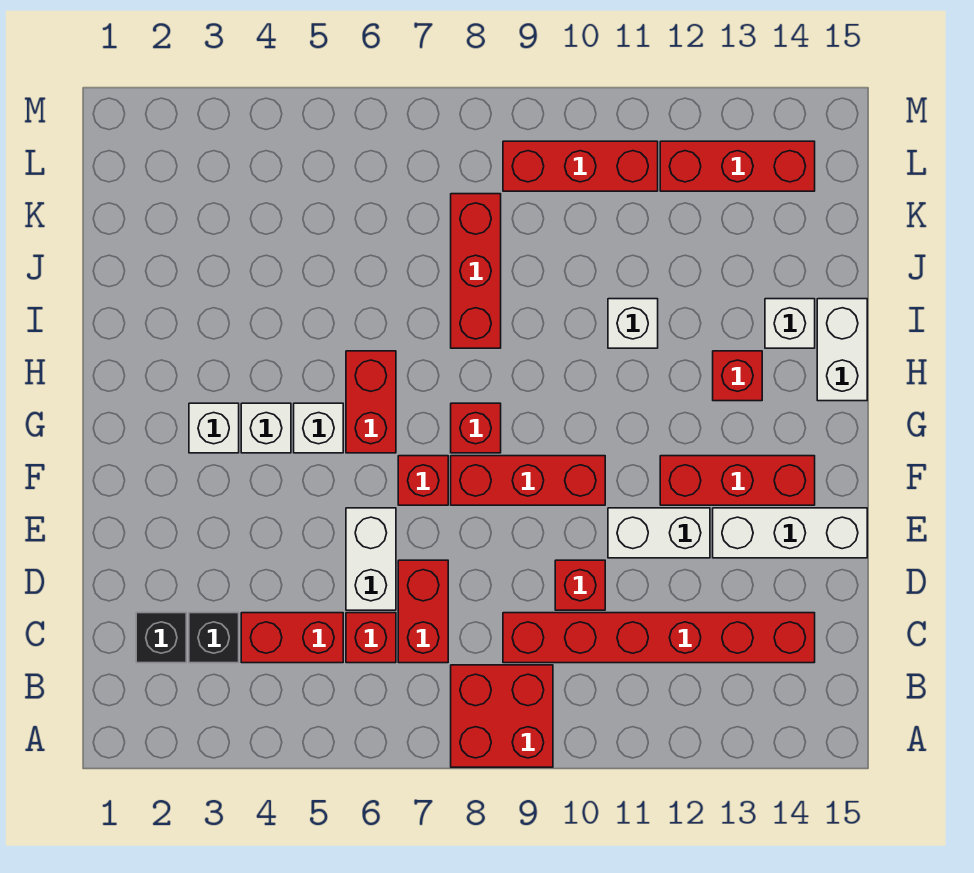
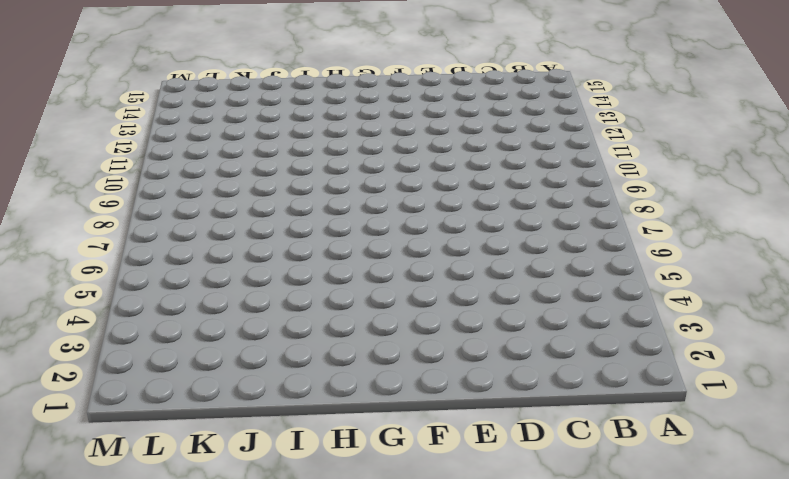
none -> red brick A8:B9 level 1
none -> black brick C2 level 1
none -> black brick C3 level 1

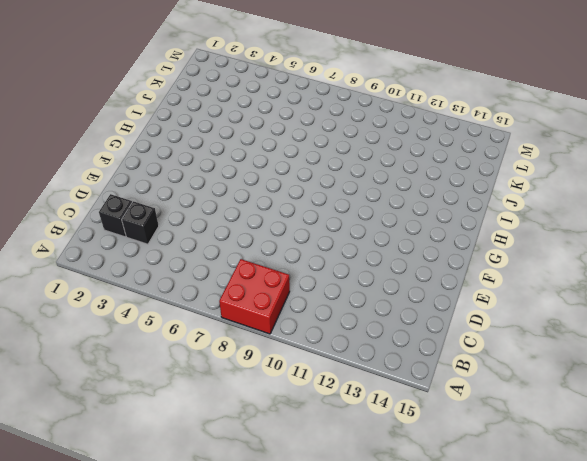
none -> red brick C4:C5 level 1
none -> red brick C6 level 1
none -> red brick C7:D7 level 1

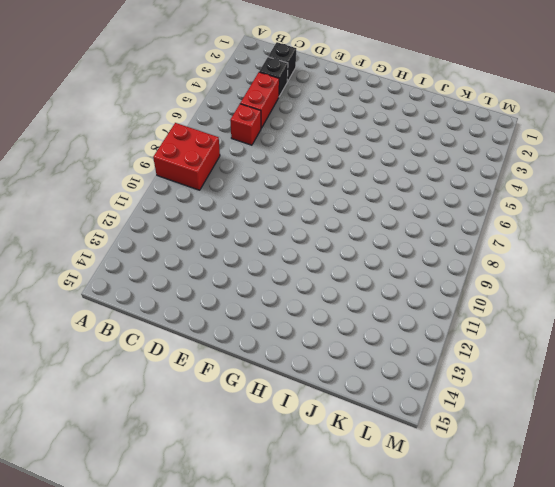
none -> red brick C7:D7 level 1
none -> red brick C9:C14 level 1
none -> white brick D6:E6 level 1

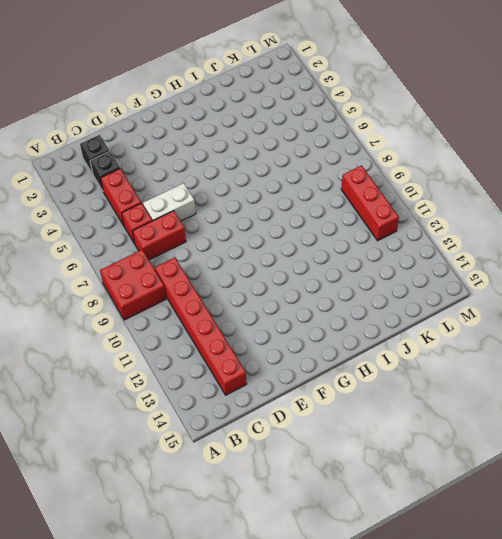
none -> red brick D10 level 1
none -> white brick E11:E12 level 1
none -> white brick E13:E15 level 1

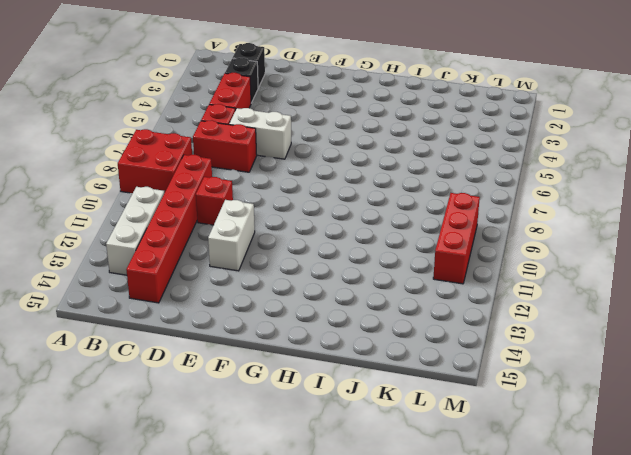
white brick B11:B13 level 1 -> white brick E13:E15 level 1
none -> red brick F7 level 1
none -> red brick F8:F10 level 1
none -> red brick F12:F14 level 1

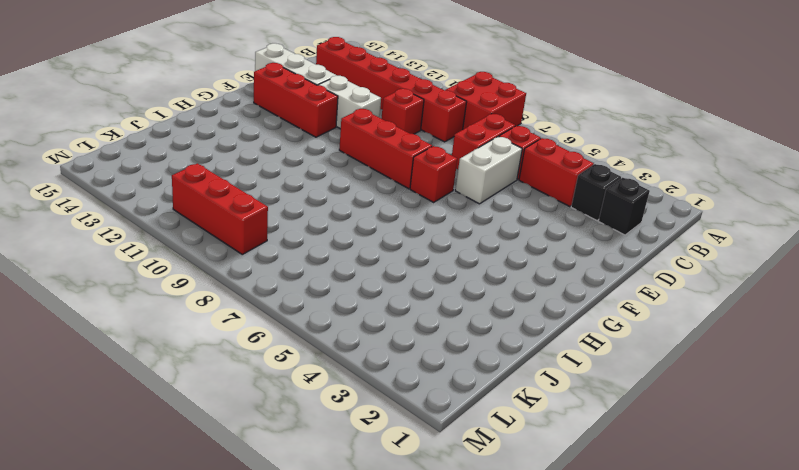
none -> white brick G3 level 1
none -> white brick G4 level 1
none -> white brick G5 level 1

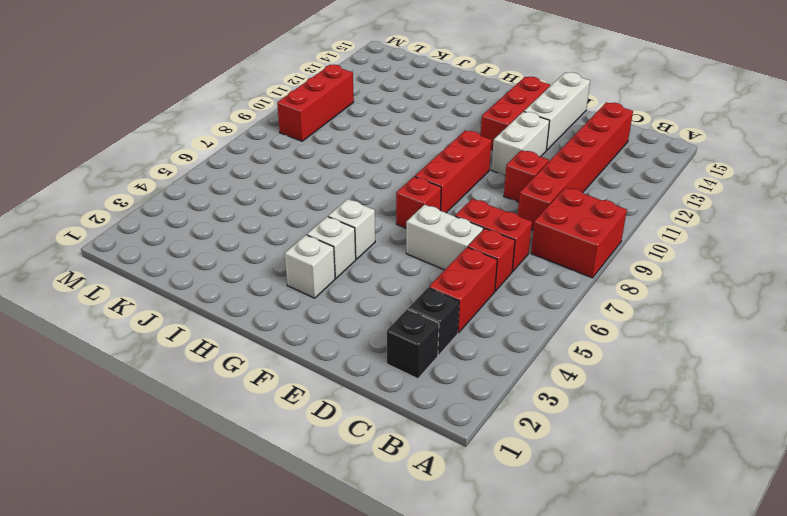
none -> red brick G6:H6 level 1
none -> red brick G8 level 1
none -> red brick H13 level 1

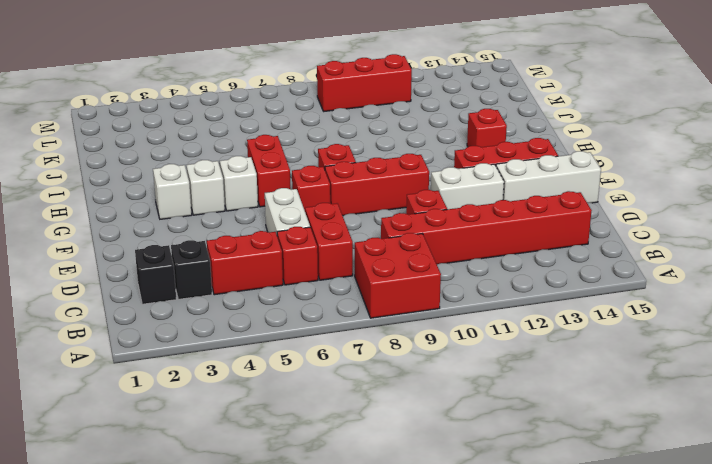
none -> white brick H15:I15 level 1
none -> red brick I8:K8 level 1
none -> white brick I11 level 1

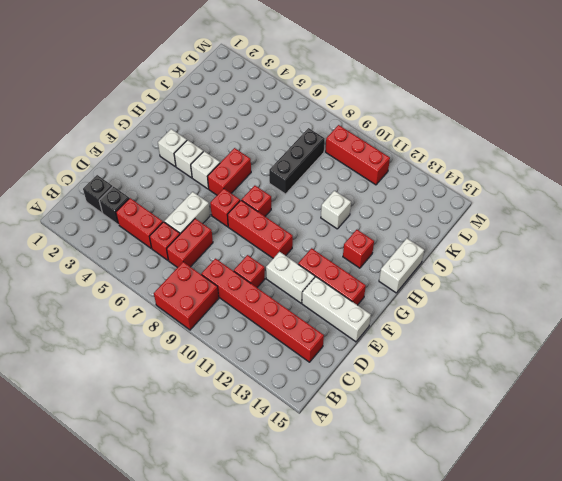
black brick I8:K8 level 1 -> red brick I8:K8 level 1
none -> white brick I14 level 1
none -> red brick L12:L14 level 1

